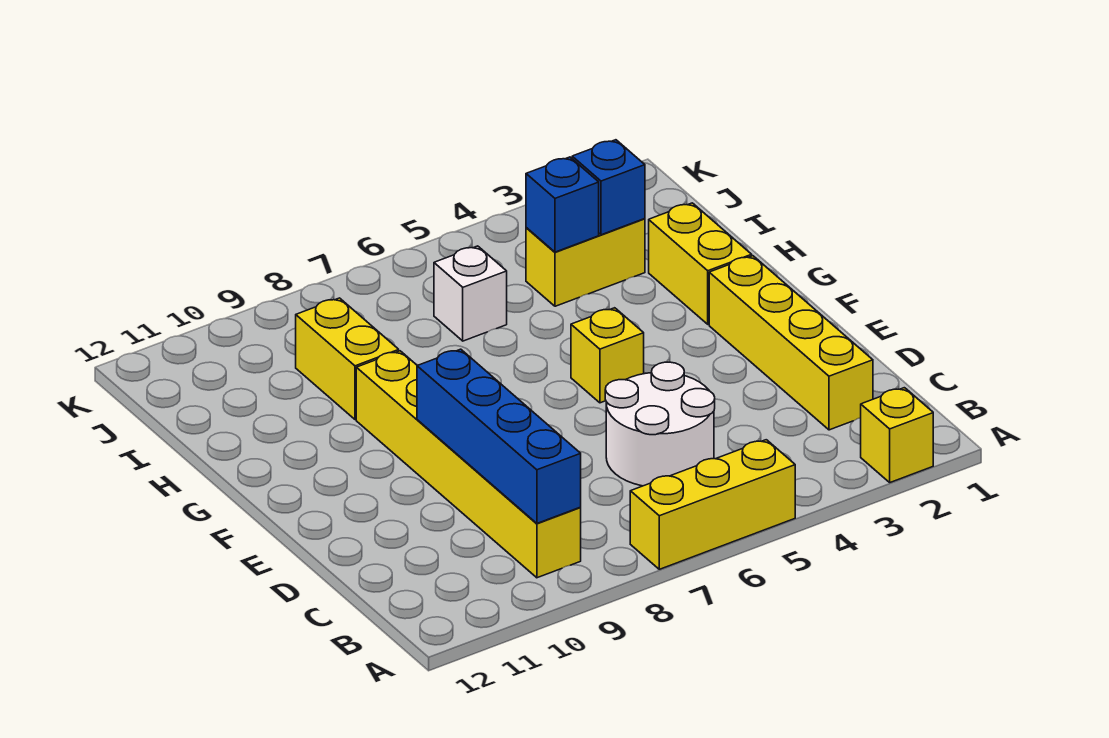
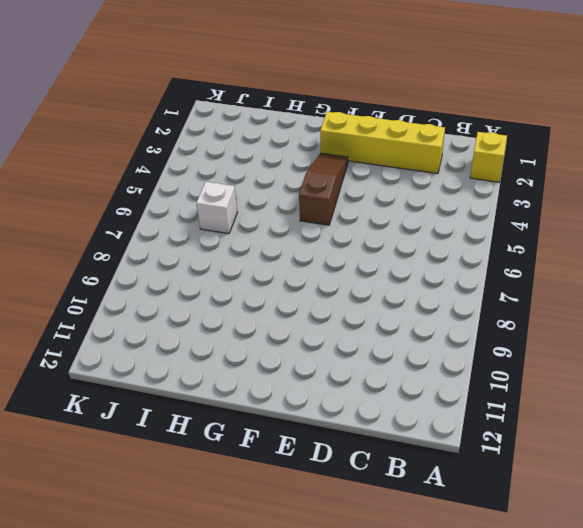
brown slope F3:F5 level 1 top 5 -> yellow brick F5 level 1
none -> yellow brick A5:A7 level 1
none -> yellow brick B9:G9 level 1
none -> white round brick C5:D6 level 1

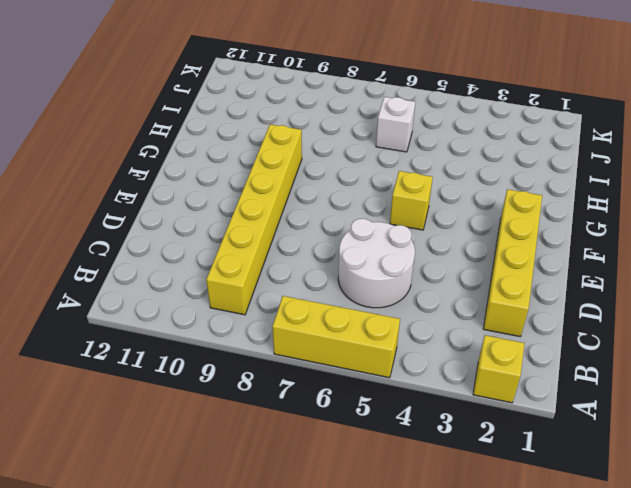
none -> yellow brick G2:H2 level 1
none -> yellow brick H9:I9 level 1
none -> yellow brick I3:I4 level 1

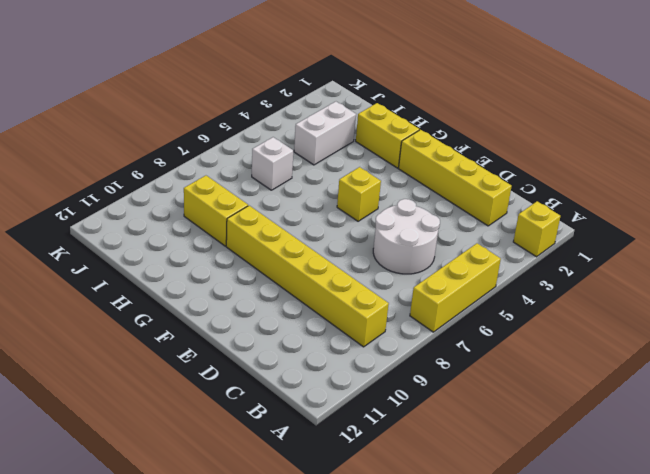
white brick I3:I4 level 1 -> yellow brick I3:I4 level 1
none -> blue brick B9:E9 level 2
none -> blue brick I3 level 2
none -> blue brick I4 level 2

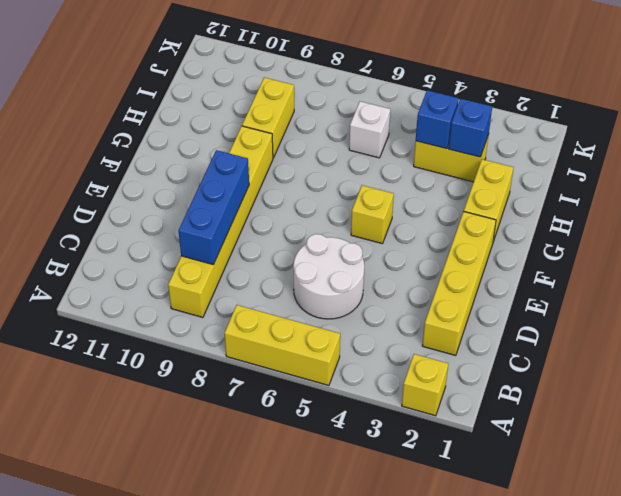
blue brick C9:E9 level 2 -> blue brick B9:E9 level 2

